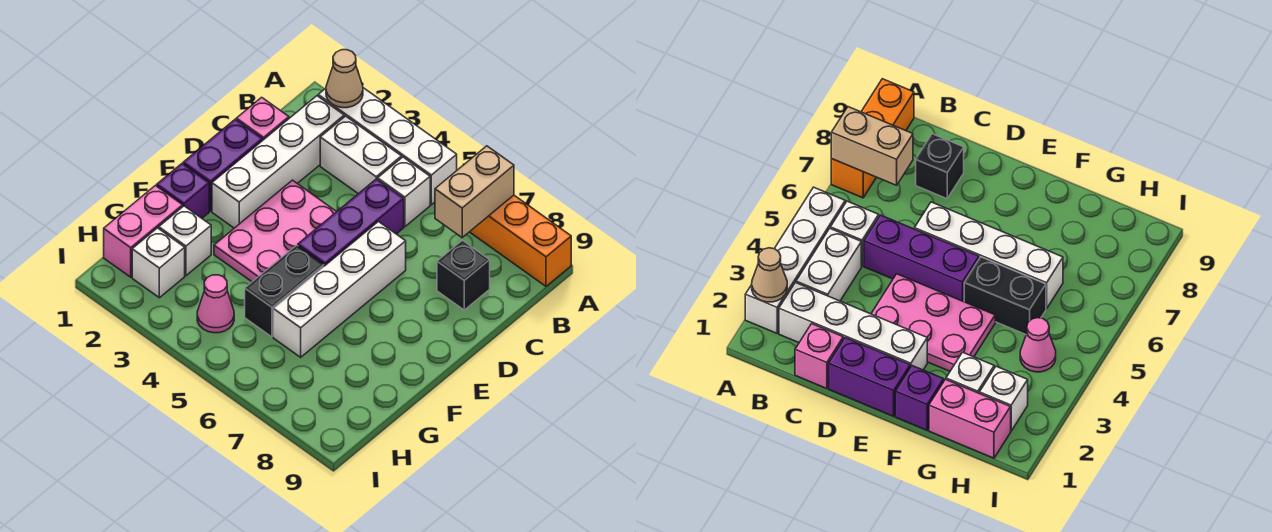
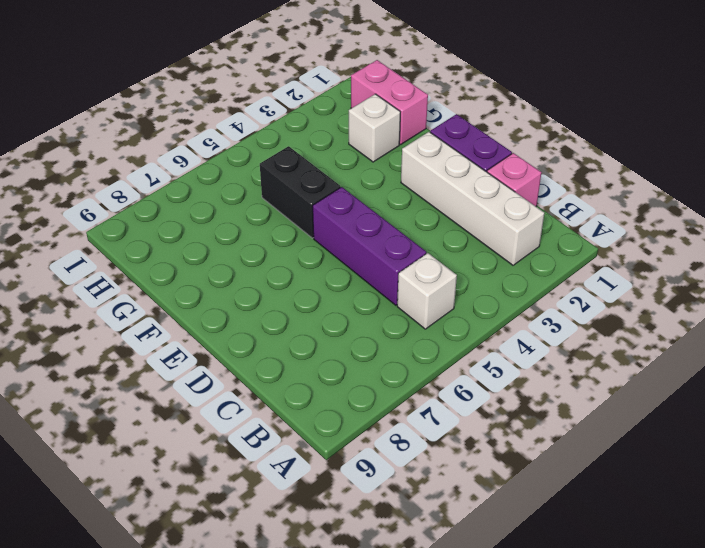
none -> white brick A2:A5 level 1
none -> orange brick A7:A9 level 1
none -> white brick B3:B4 level 1

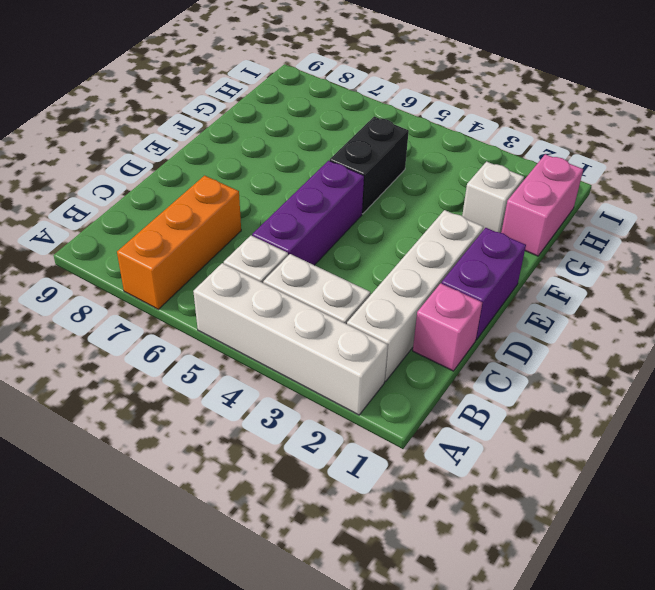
orange brick A7:C7 level 1 -> orange brick A7:A9 level 1
none -> black brick C8 level 1
none -> pink plate D3:F4 level 1
none -> white brick D6:G6 level 1

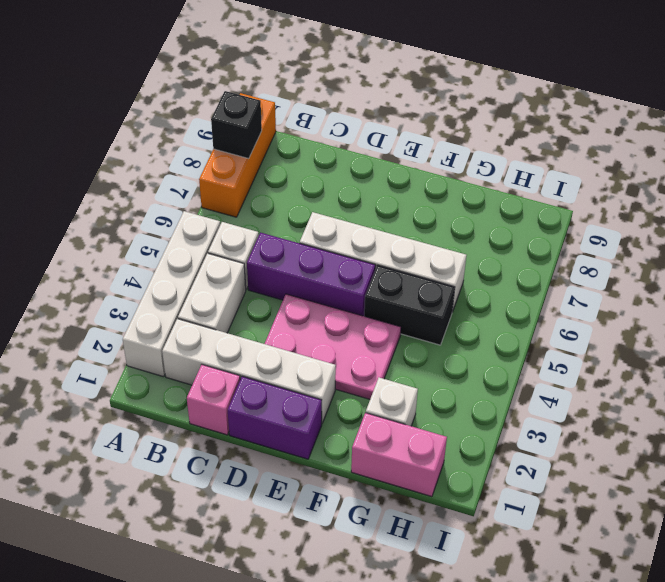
black brick A8 level 2 -> black brick C8 level 1
none -> purple brick F1 level 1
none -> white brick H2 level 1
none -> pink cone H4 level 1

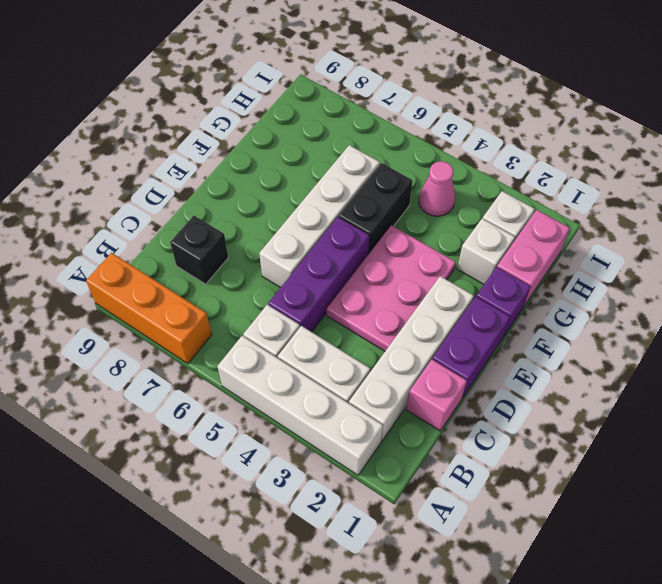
none -> tan cone A2 level 2
none -> tan brick A7:B7 level 2

